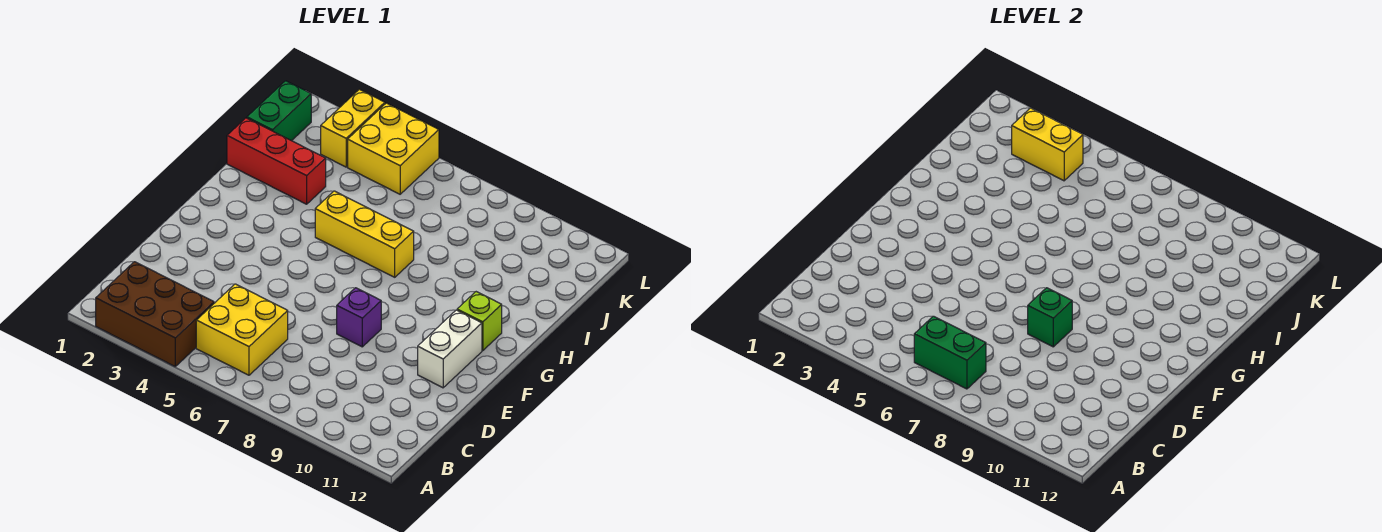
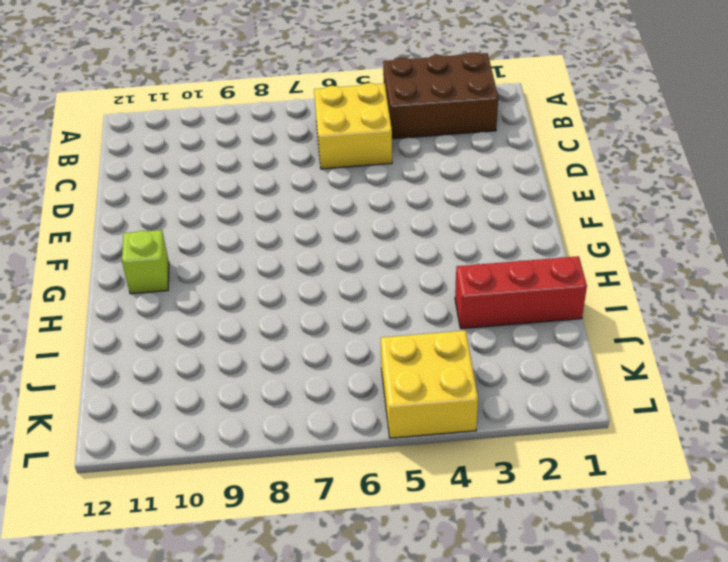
none -> purple brick E8 level 1
none -> white brick E11:F11 level 1
none -> yellow brick H5:H7 level 1

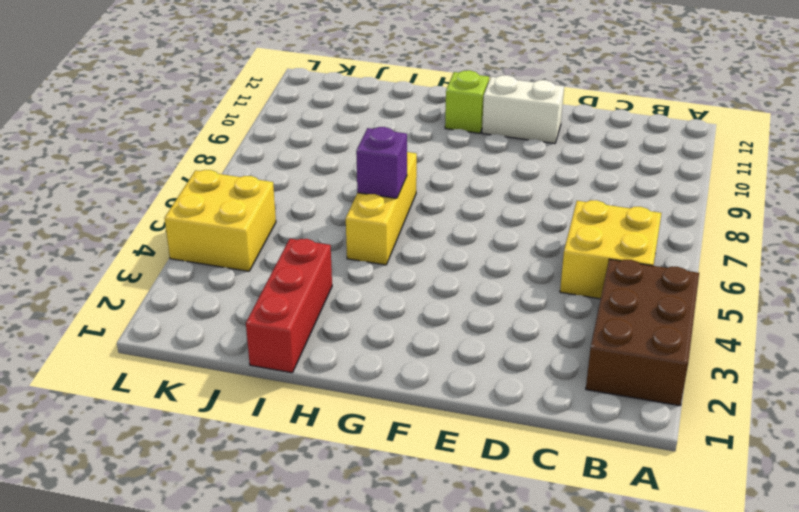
purple brick H6 level 2 -> purple brick E8 level 1
none -> green brick J1:K1 level 1
none -> yellow brick K3:L3 level 1
none -> green brick B6:B7 level 2

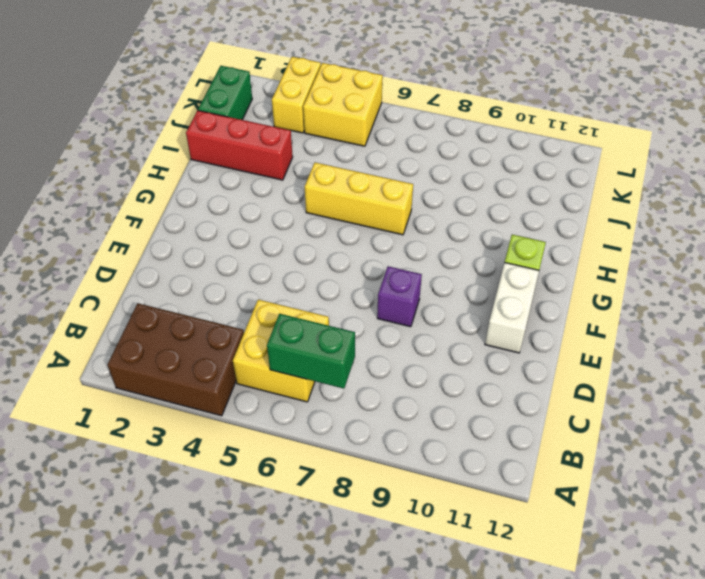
none -> green brick E8 level 2
none -> yellow brick K3:K4 level 2

